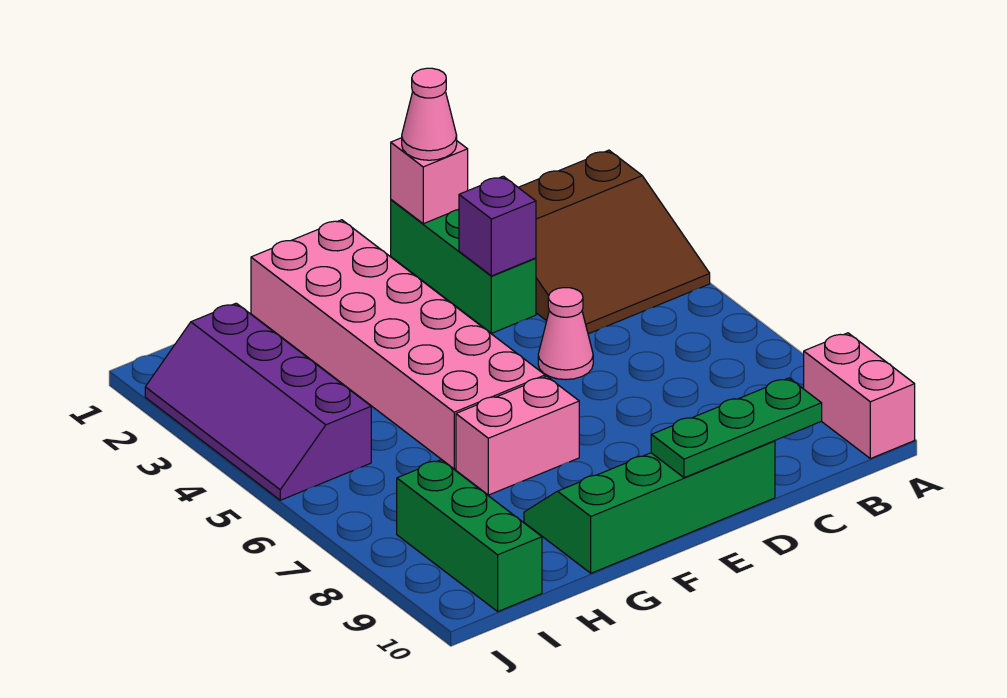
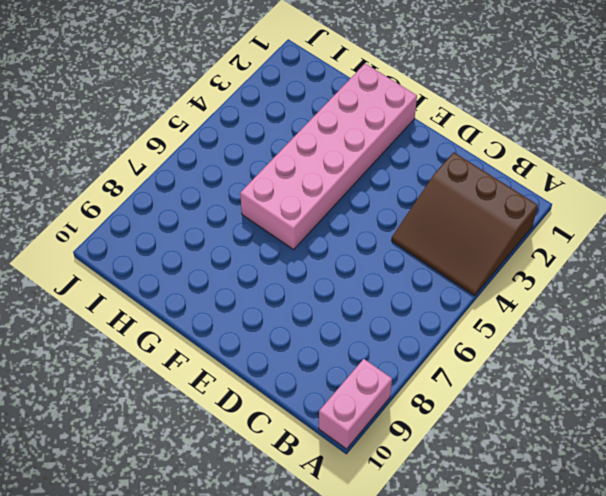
none -> green brick D1:D3 level 1
none -> pink cone D5 level 1
none -> green slope D9:G10 level 1 top 10

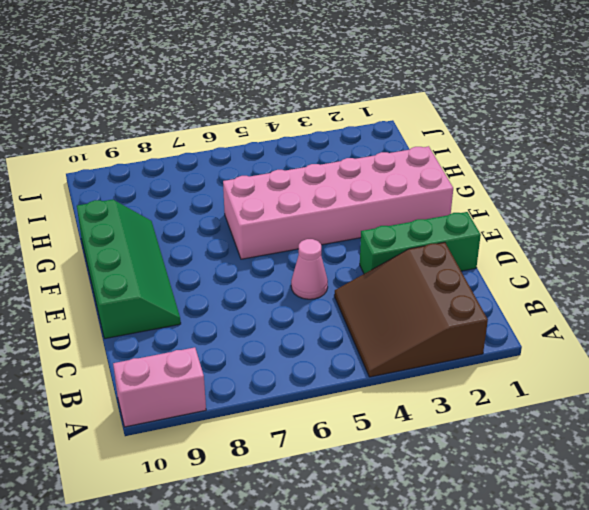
none -> pink brick F7:G7 level 1
none -> purple slope I2:J5 level 1 top I
none -> green brick I8:I10 level 1

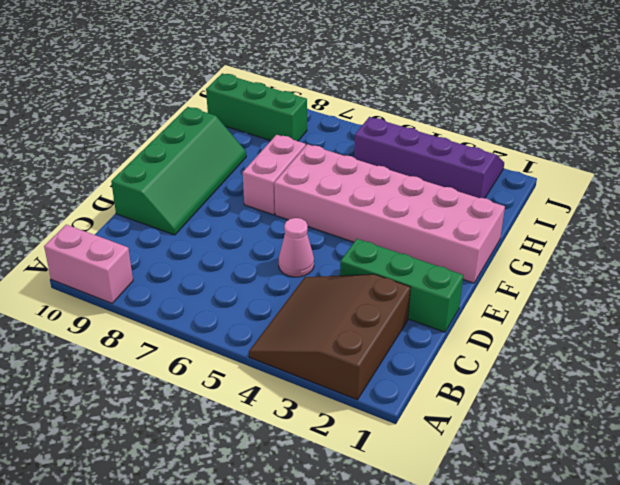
none -> green plate C10:E10 level 2
none -> pink brick D1 level 2
none -> purple brick D3 level 2

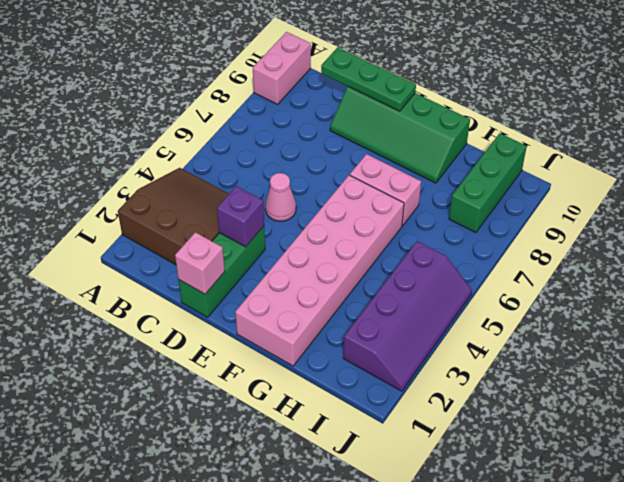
none -> pink cone D1 level 3

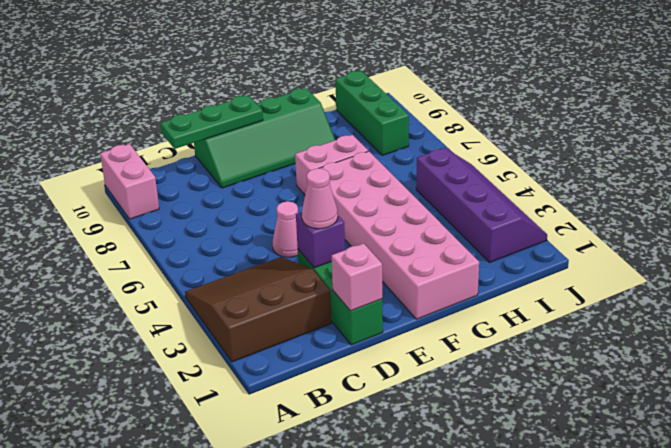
pink cone D3 level 3 -> pink cone D1 level 3

